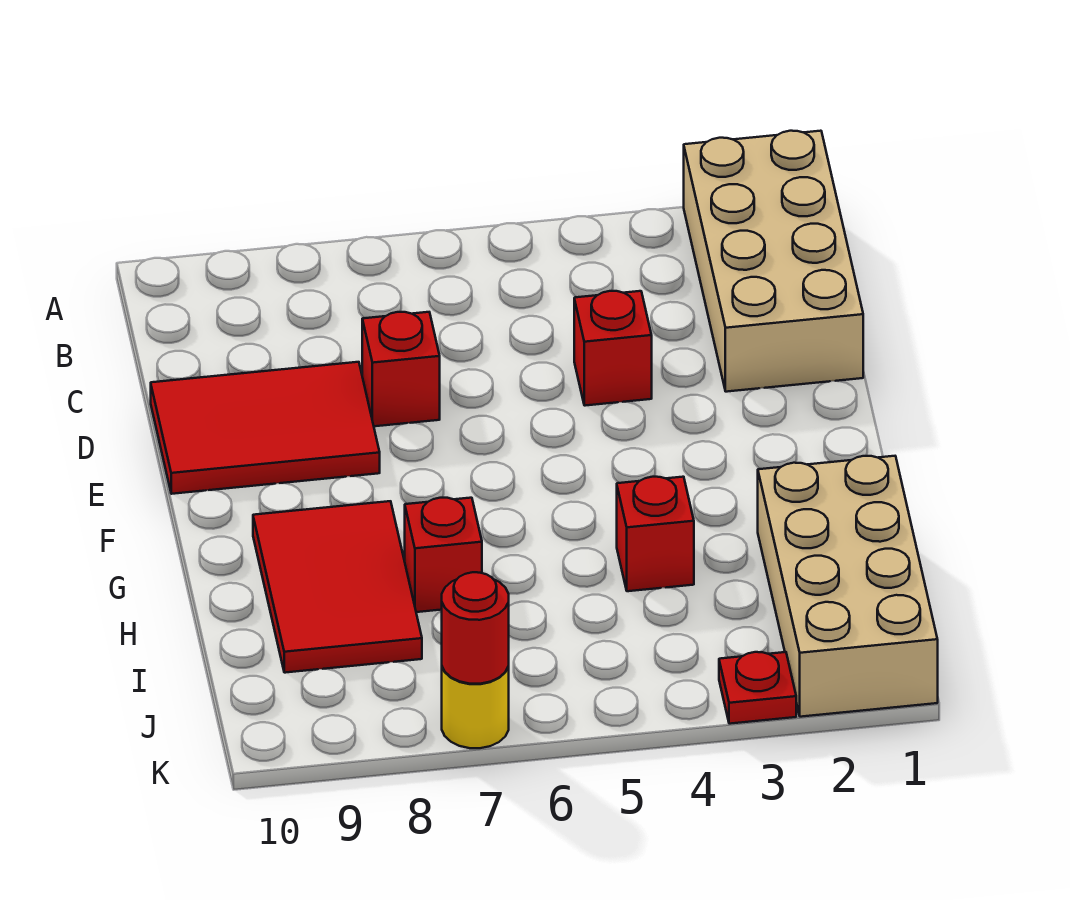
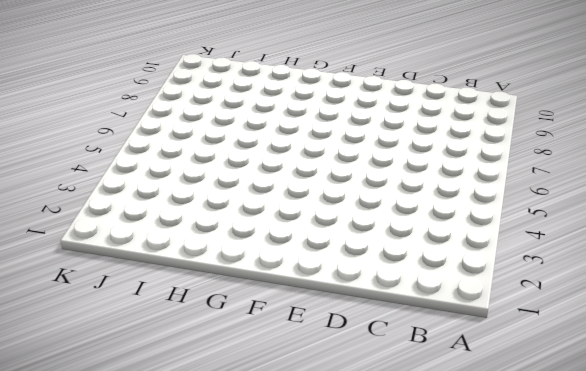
none -> tan brick A1:D2 level 1
none -> red brick D4 level 1

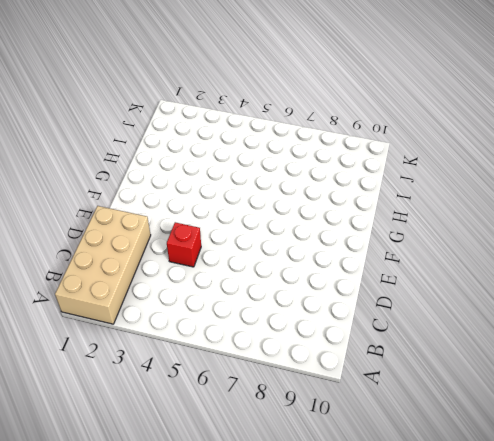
none -> red brick D7 level 1
none -> red tile D8:E10 level 1

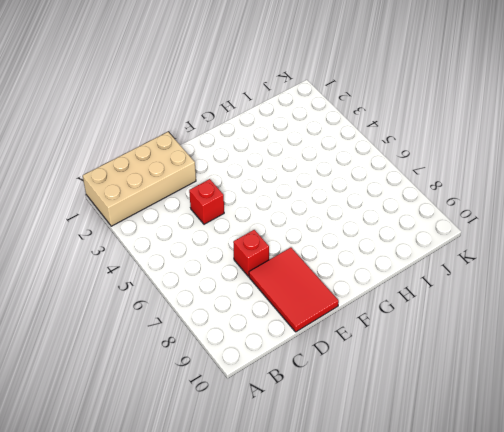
none -> red tile G8:I9 level 1
none -> tan brick H1:K2 level 1

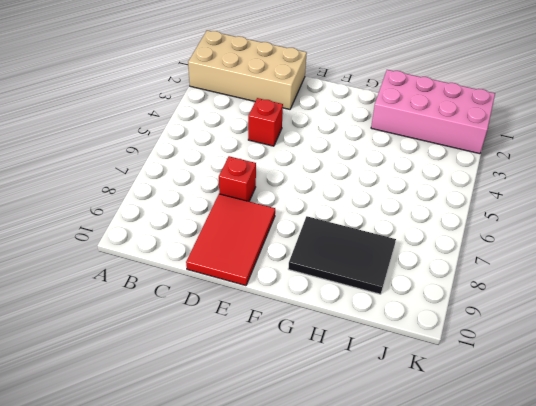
black tile G8:I9 level 1 -> red tile G8:I9 level 1
pink brick H1:K2 level 1 -> tan brick H1:K2 level 1
none -> red brick H4 level 1
none -> red brick H7 level 1

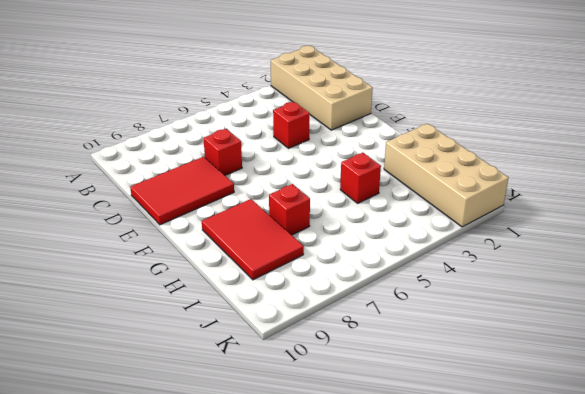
none -> red plate K3 level 1
none -> yellow round brick K7 level 1

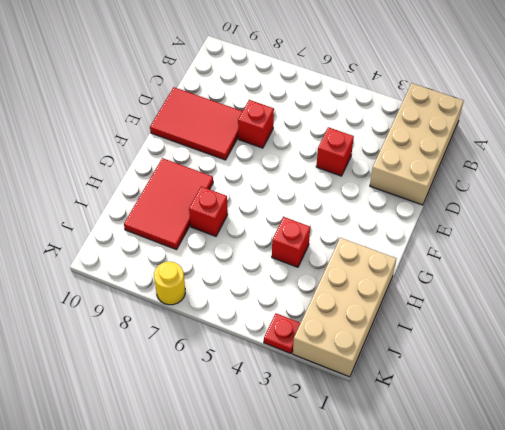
none -> red round brick K7 level 2

